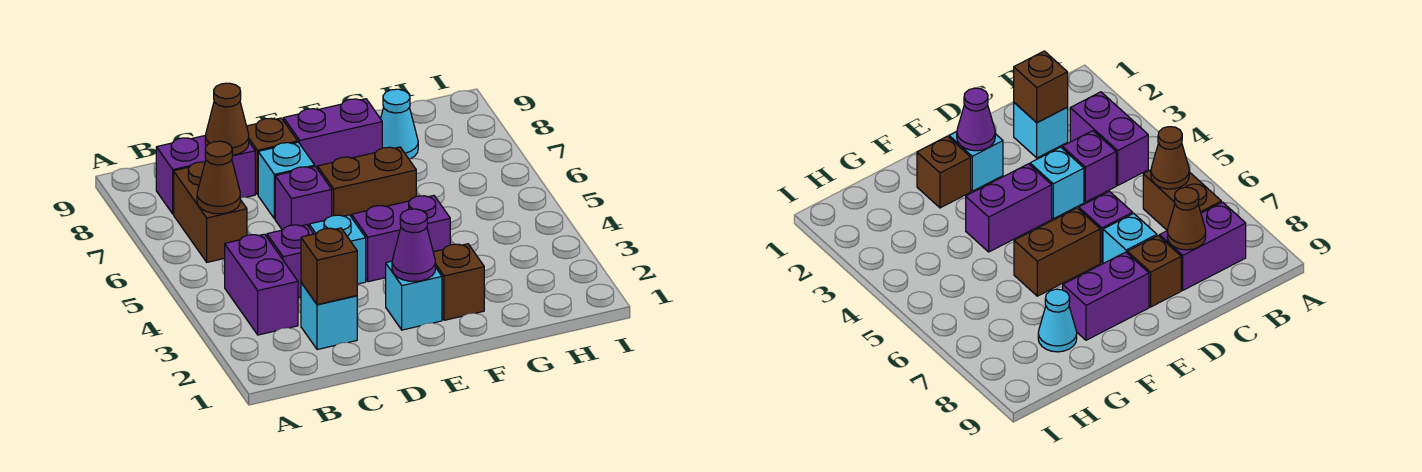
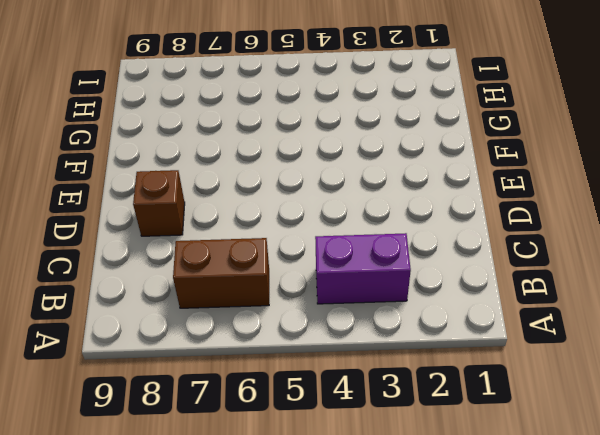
none -> purple brick B8:C8 level 1
none -> cyan brick C2 level 1
none -> purple brick C4 level 1

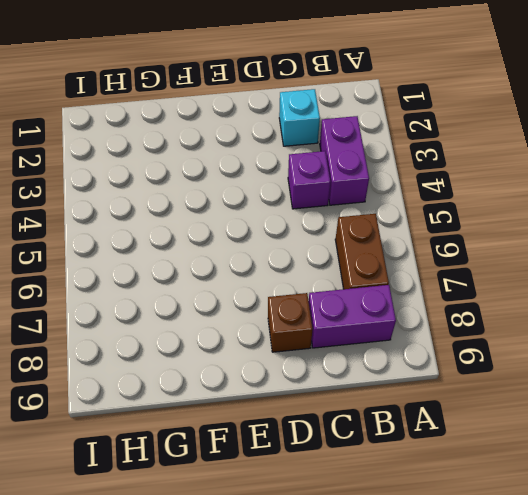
none -> cyan brick D4 level 1
none -> purple brick D6 level 1
none -> cyan brick D7 level 1

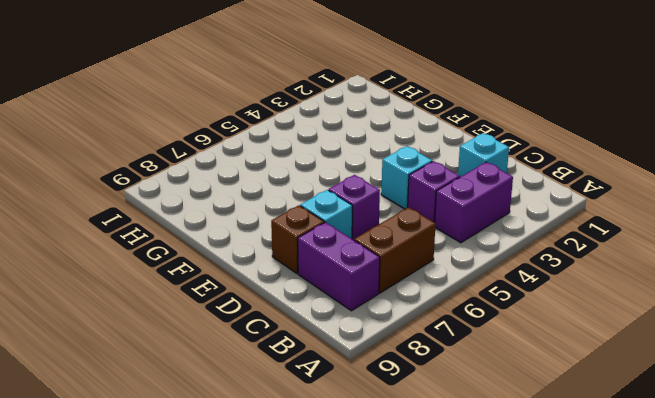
none -> cyan brick E2 level 1
none -> purple brick E4:F4 level 1
none -> brown brick E6:F6 level 1

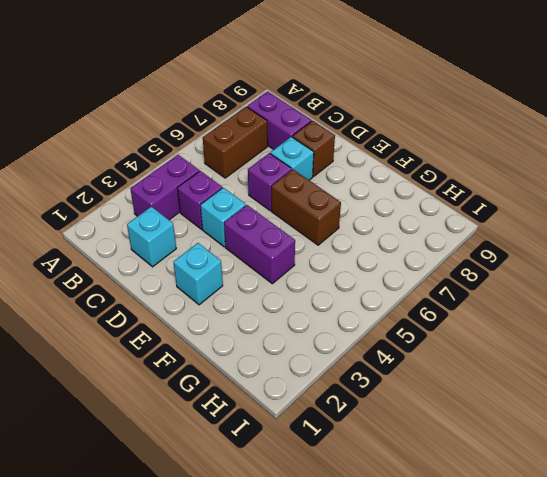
none -> purple brick E8:F8 level 1
none -> brown brick F2 level 1
none -> cyan cone G8 level 1

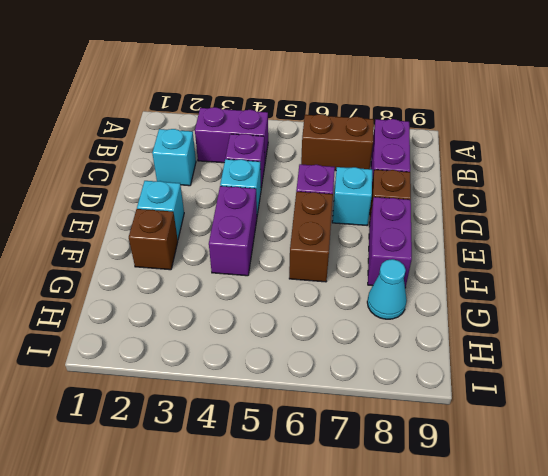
none -> brown cone B6 level 2
none -> brown brick C2 level 2
none -> brown cone C8 level 2

